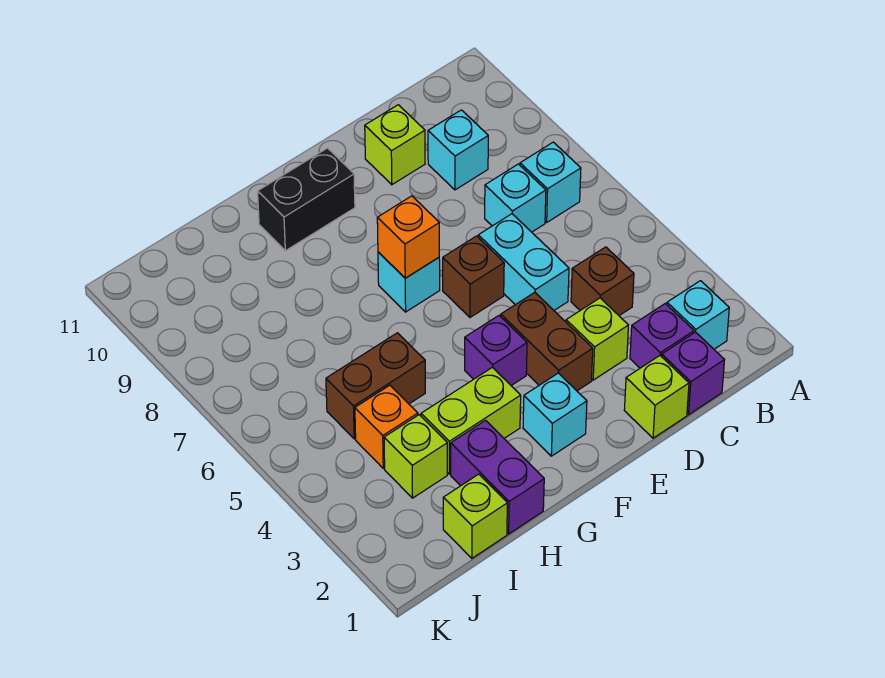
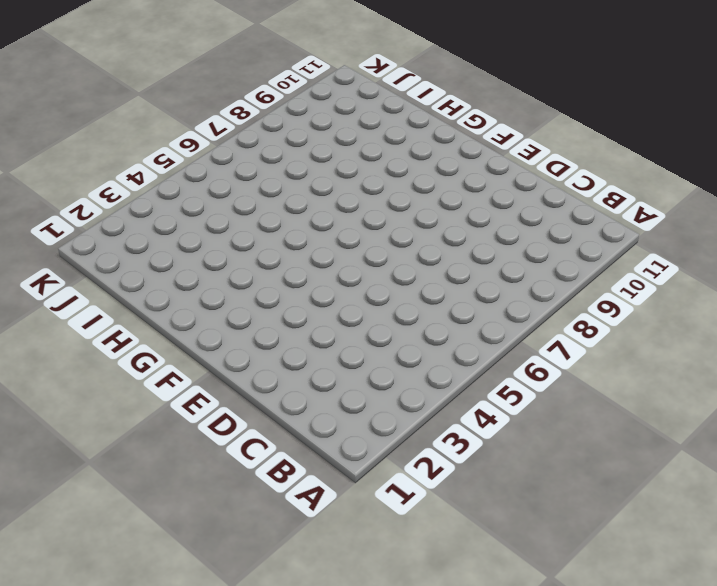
none -> cyan brick B2 level 1
none -> cyan brick B7 level 1
none -> purple brick C1 level 1

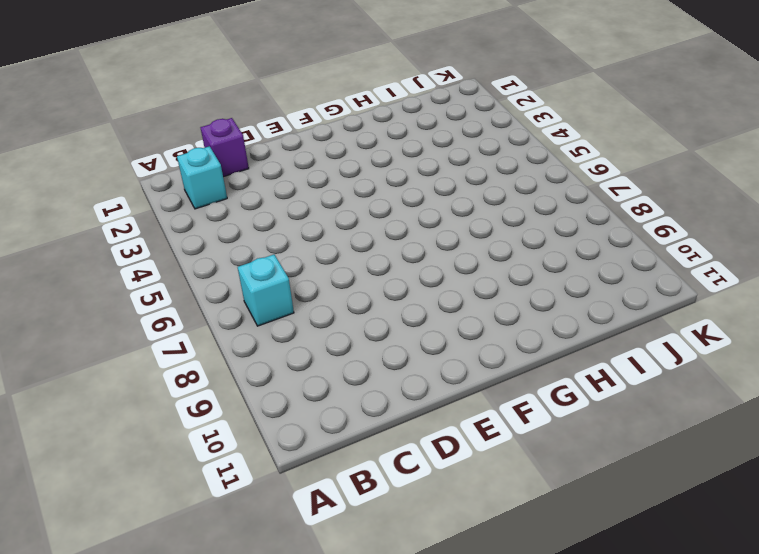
none -> purple brick C2 level 1
none -> brown brick C4 level 1
none -> cyan brick C7 level 1

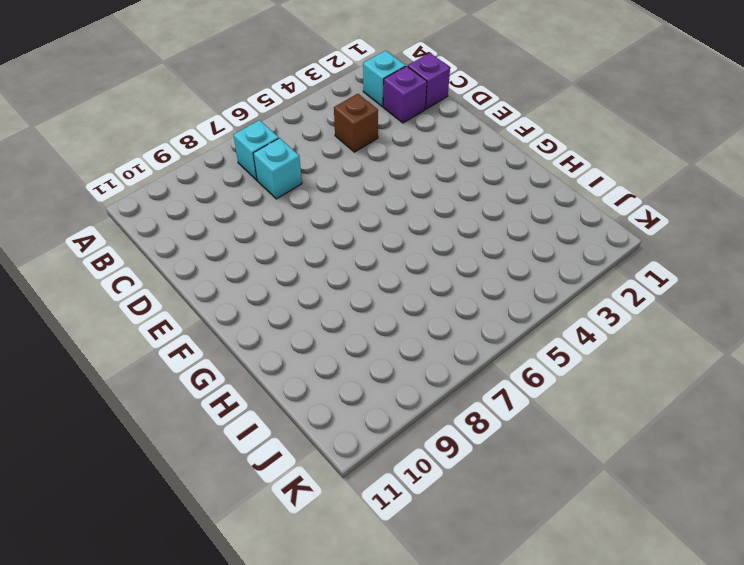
none -> cyan brick C9 level 1
none -> lime brick D1 level 1
none -> lime brick D3 level 1

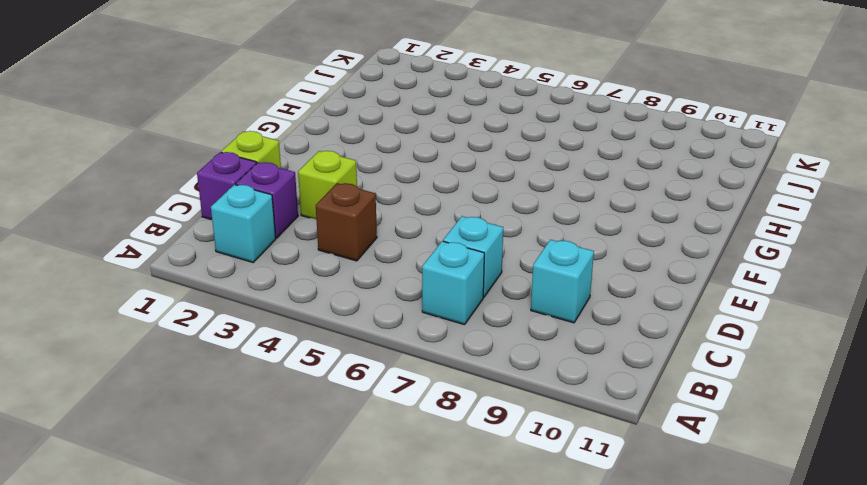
none -> cyan brick D5:D6 level 1
none -> lime brick D10 level 1
none -> brown brick E3:E4 level 1

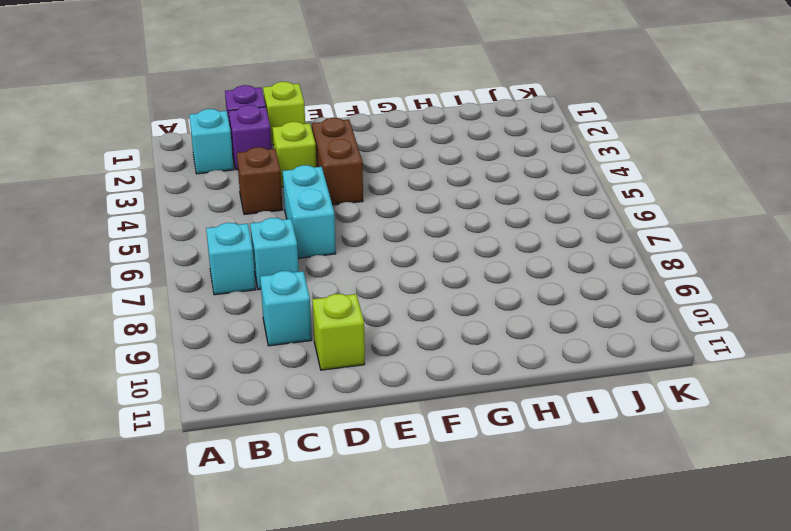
none -> brown brick E6 level 1
none -> cyan brick F2 level 1
none -> purple brick F4 level 1

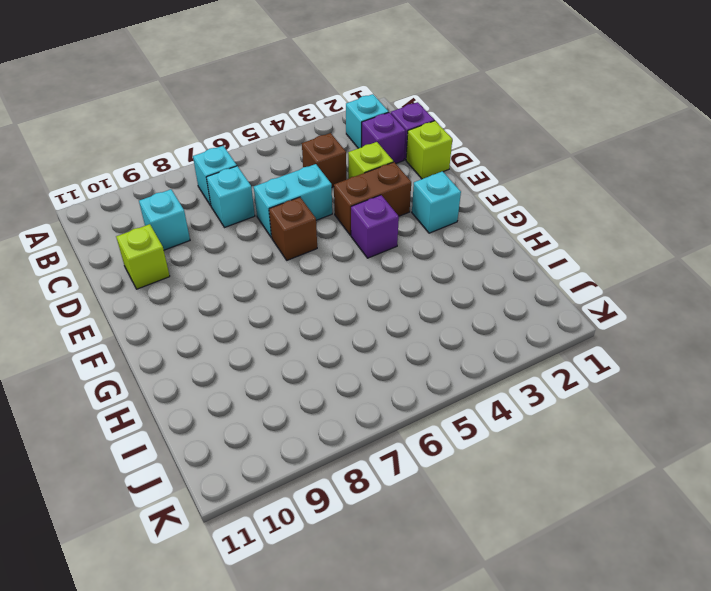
none -> cyan brick F7 level 1
none -> black brick F10:G10 level 1
none -> lime brick G3:H3 level 1

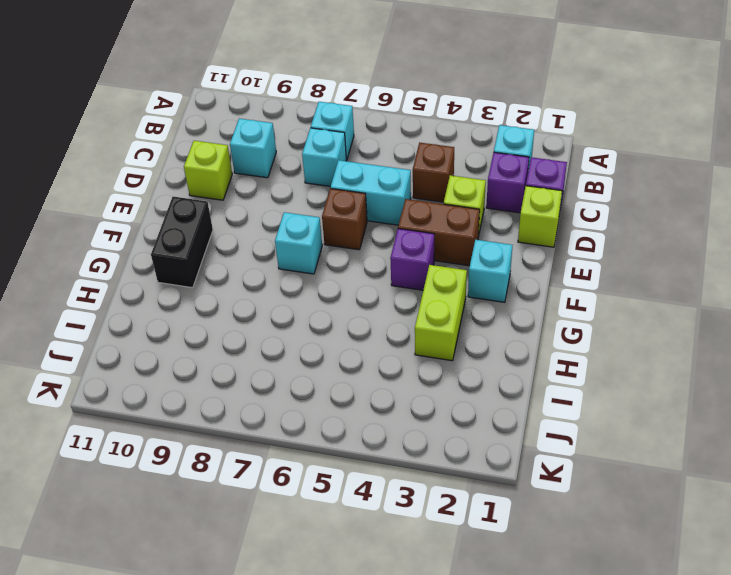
none -> purple brick H1:H2 level 1
none -> brown brick H5:I5 level 1
none -> lime brick I1 level 1

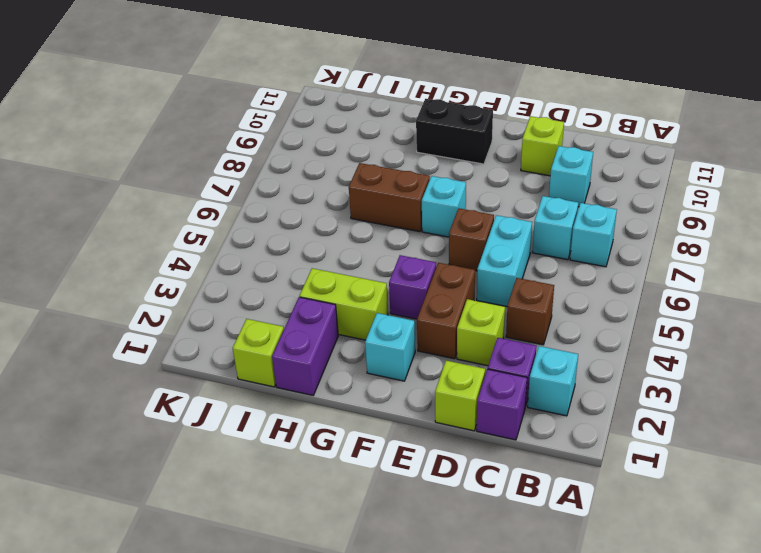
brown brick G7:H7 level 1 -> brown brick H5:I5 level 1
none -> lime brick I3 level 1
none -> orange brick I4 level 1
none -> orange brick F7 level 2

